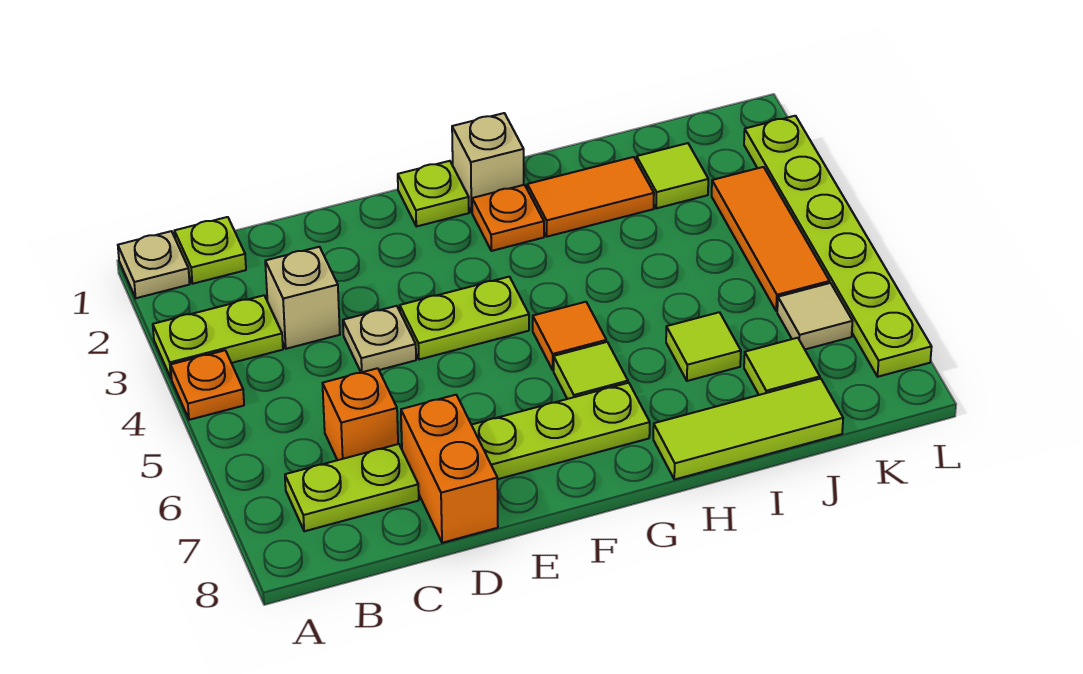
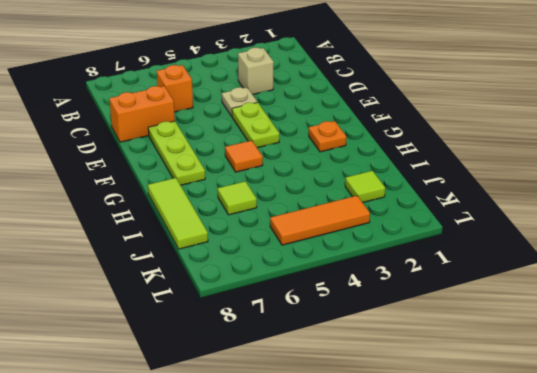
none -> tan plate A1 level 1
none -> lime plate A3:B3 level 1
none -> orange plate A4 level 1

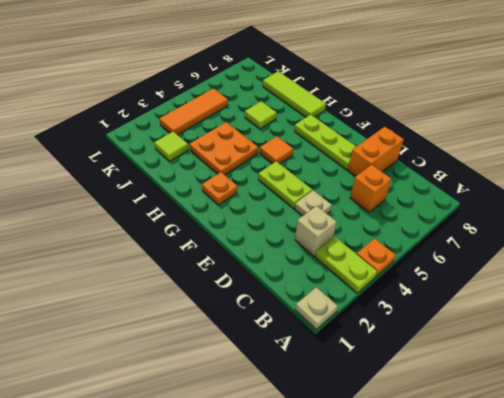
orange plate H3:I4 level 1 -> none
none -> lime plate B1 level 1
none -> lime plate B7:C7 level 1
none -> lime plate F1 level 1

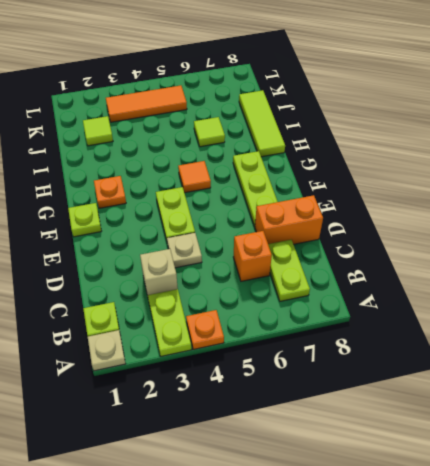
none -> tan brick G1 level 1
none -> lime tile G6 level 1
none -> orange tile H2:I2 level 1

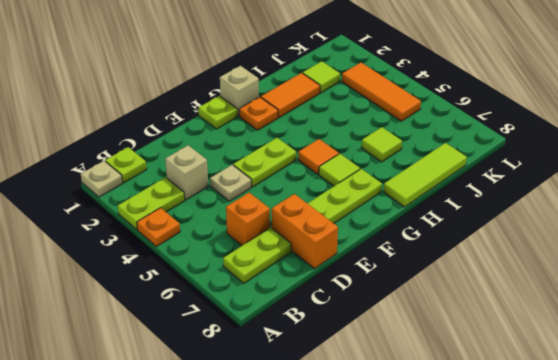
none -> lime tile J7 level 1
none -> tan tile K6 level 1
none -> lime plate L2:L7 level 1

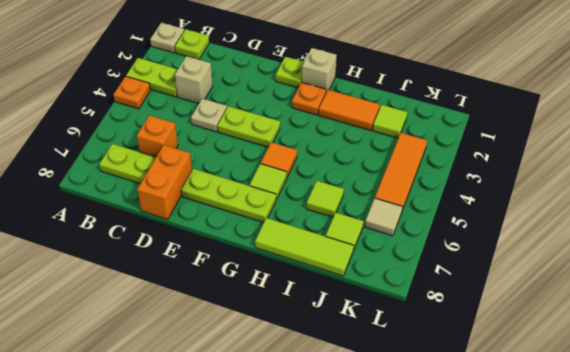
none -> lime plate L2:L7 level 1

